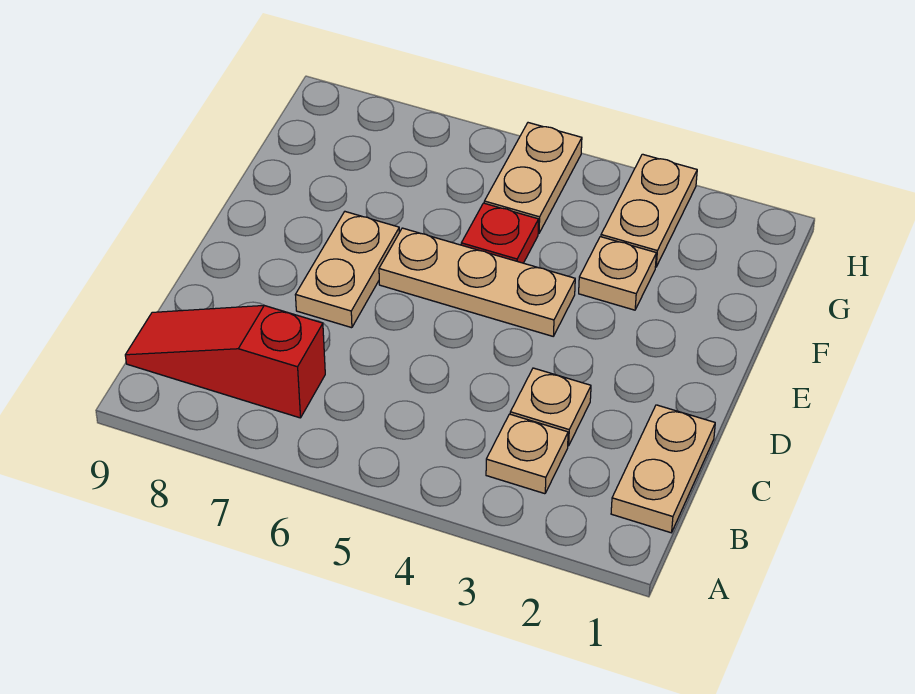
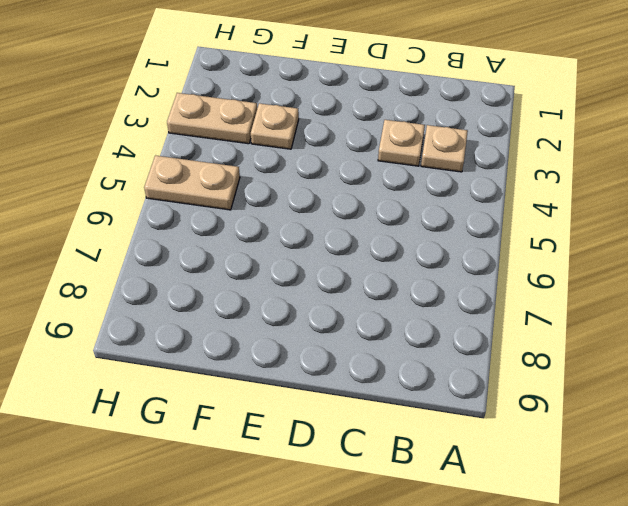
none -> tan plate B1:C1 level 1
none -> red slope B7:B9 level 1 top 7

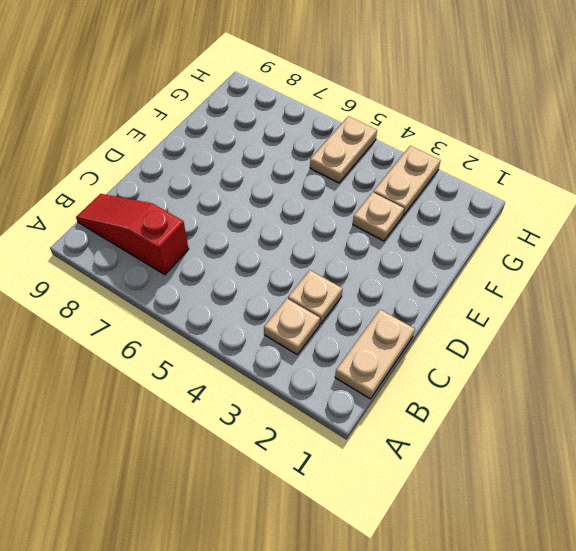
none -> tan plate D7:E7 level 1
none -> tan plate E4:E6 level 1

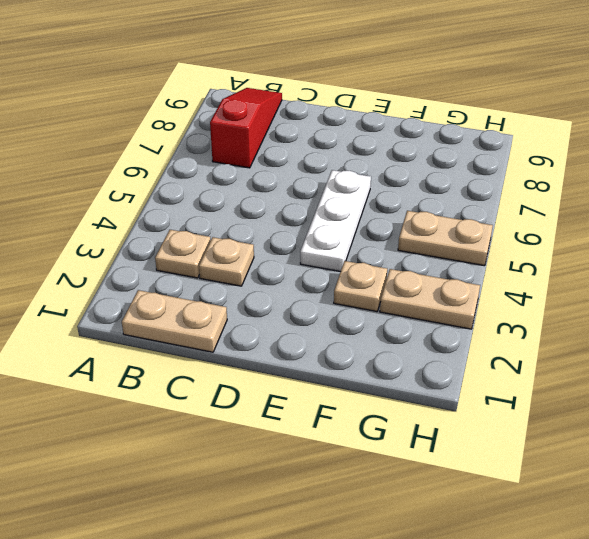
white plate E4:E6 level 1 -> tan plate E4:E6 level 1
none -> tan plate D7:E7 level 1
none -> red plate F5 level 1

